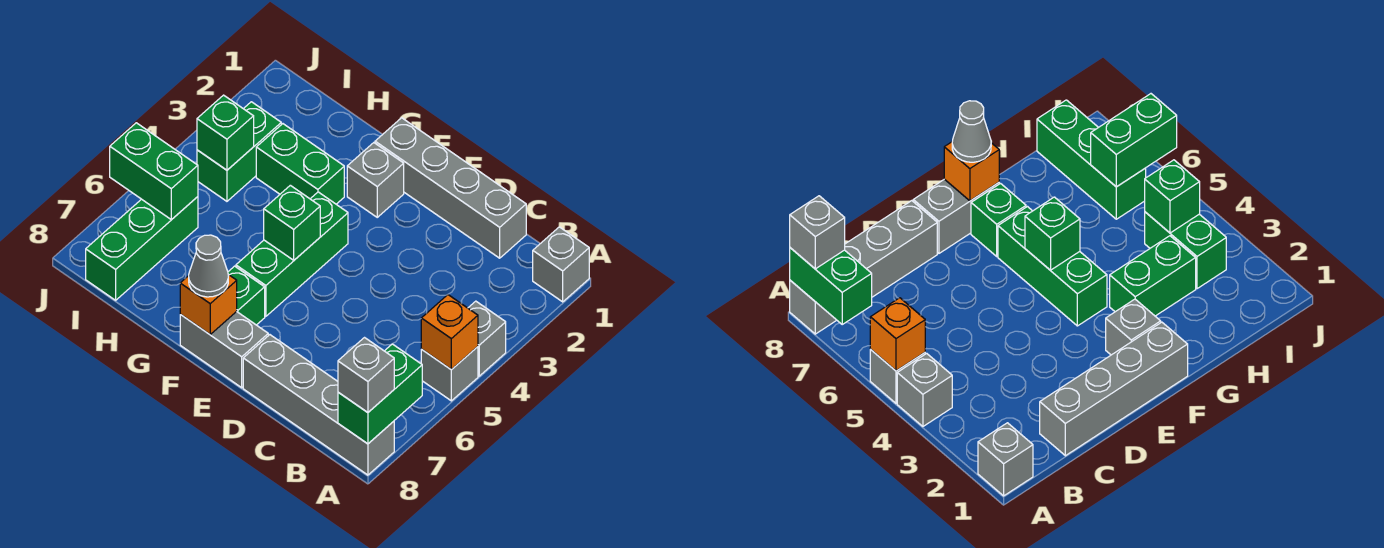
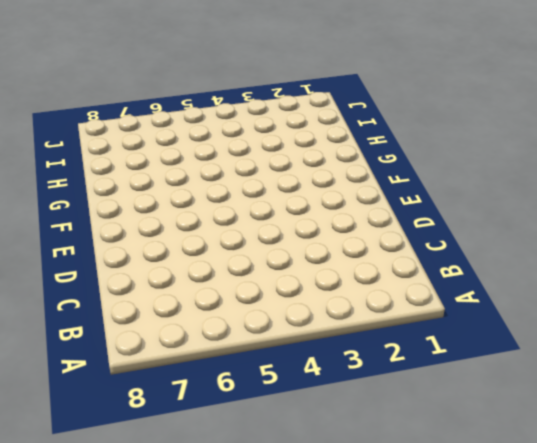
none -> grey brick A1 level 1
none -> grey brick A4 level 1
none -> grey brick A5 level 1

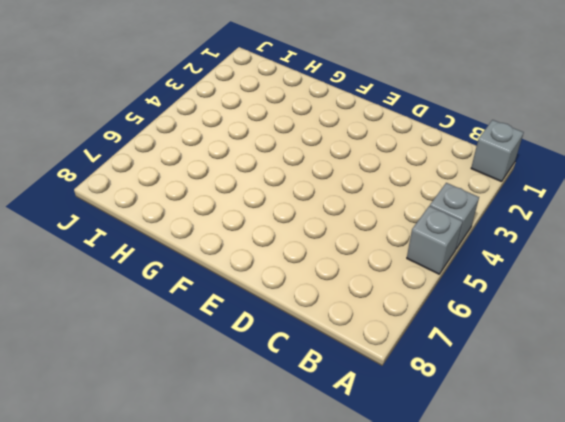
none -> grey brick A8:D8 level 1
none -> grey brick C1:F1 level 1
none -> grey brick E8:F8 level 1

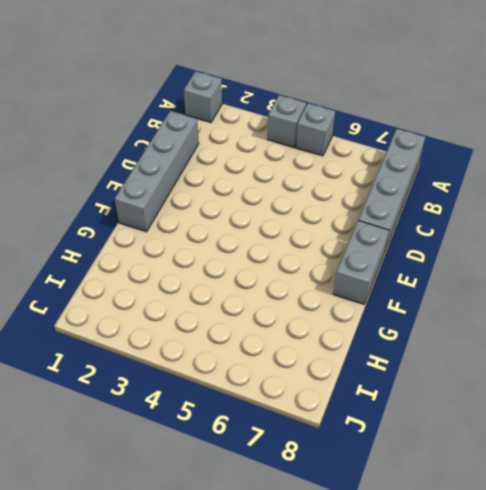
none -> grey brick F2 level 1
none -> green brick F4:F6 level 1
none -> green brick F7 level 1

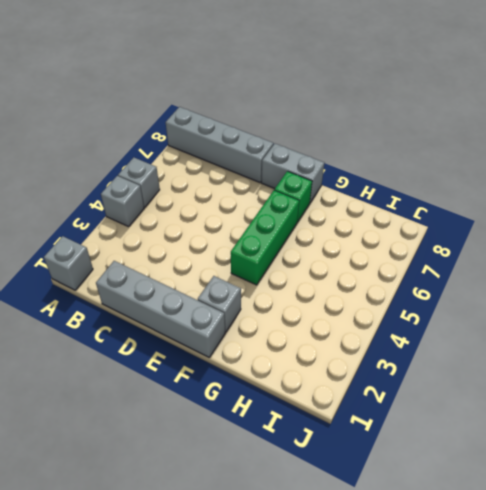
none -> green brick G3:H3 level 1
none -> green brick I3:I4 level 1
none -> green brick I6:I8 level 1

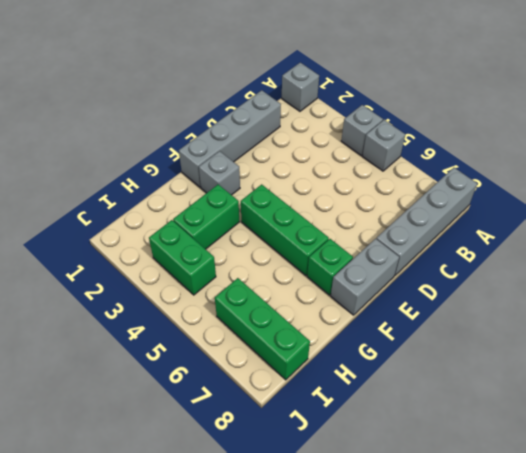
none -> orange brick A5 level 2
none -> green brick A7:A8 level 2
none -> green brick F5 level 2

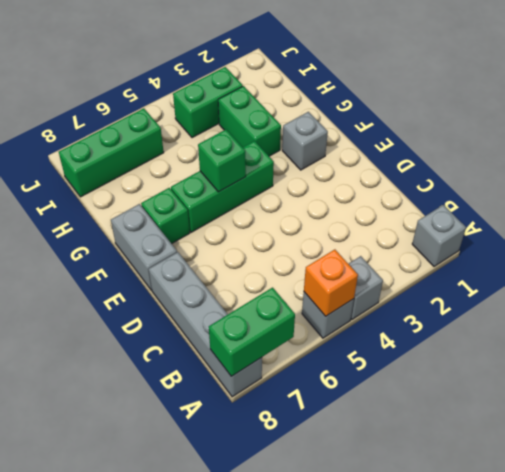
none -> grey brick C1:F1 level 1
none -> orange brick F8 level 2
none -> green brick I4 level 2

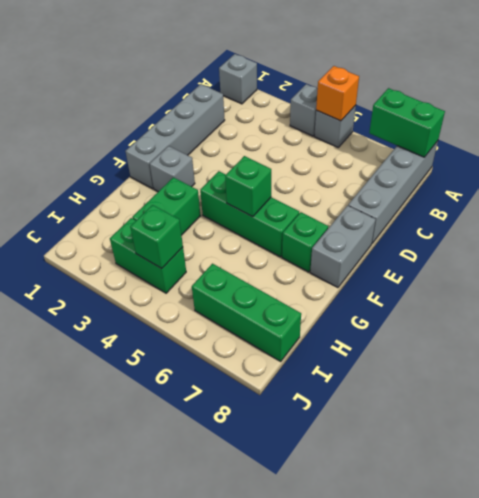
none -> orange brick F8 level 2
none -> green brick I6:J6 level 2
none -> grey brick A8 level 3

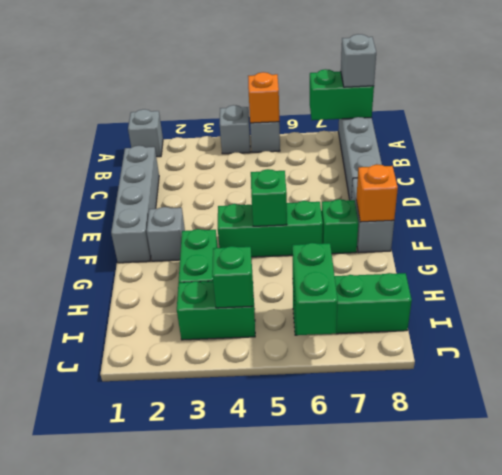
none -> grey cone F8 level 3

